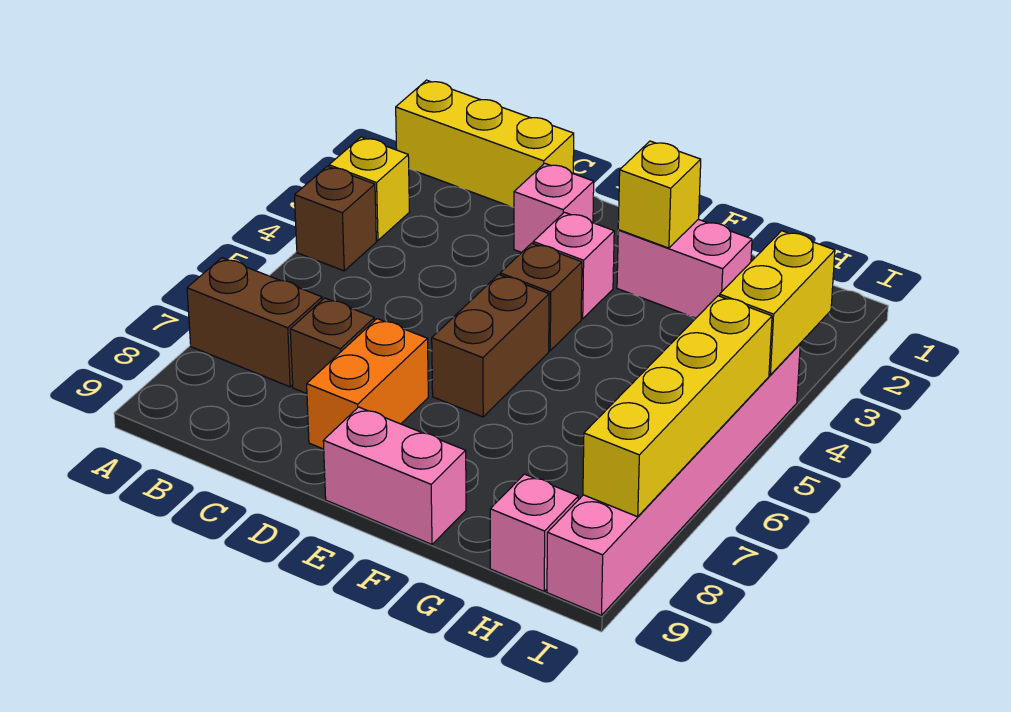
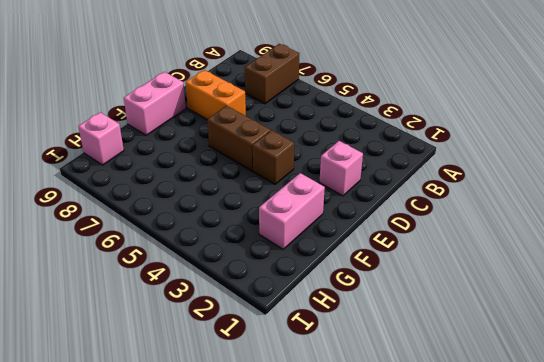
none -> yellow brick A1:C1 level 1
none -> yellow brick A3 level 1
none -> brown brick A4 level 1

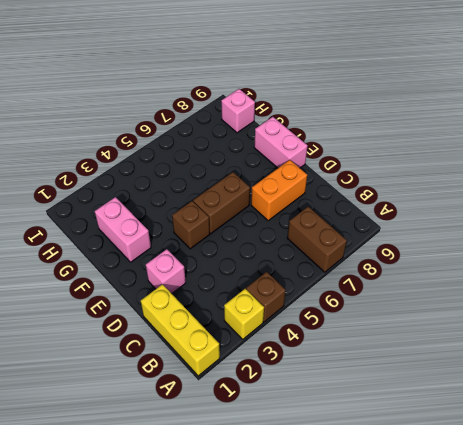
none -> brown brick C7 level 1
none -> pink brick E3 level 1
none -> pink brick I4:I9 level 1

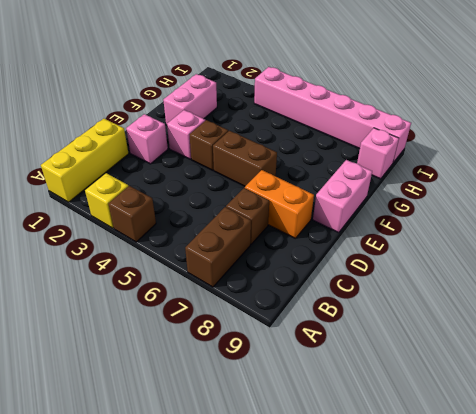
none -> yellow brick F2 level 2
none -> yellow brick I3:I4 level 2
none -> yellow brick I5:I8 level 2

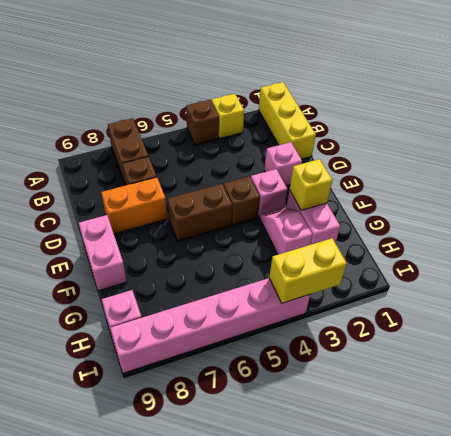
pink slope F3:G3 level 1 top G -> none
none -> yellow brick I5:I8 level 2

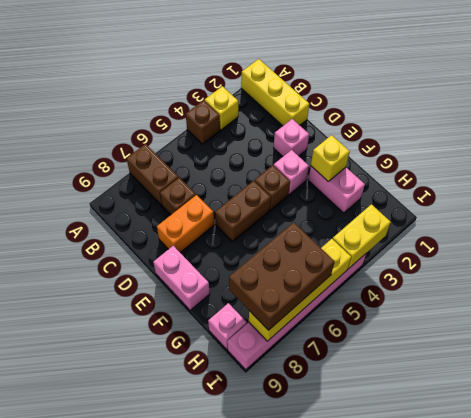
brown brick H6:I8 level 3 -> none

